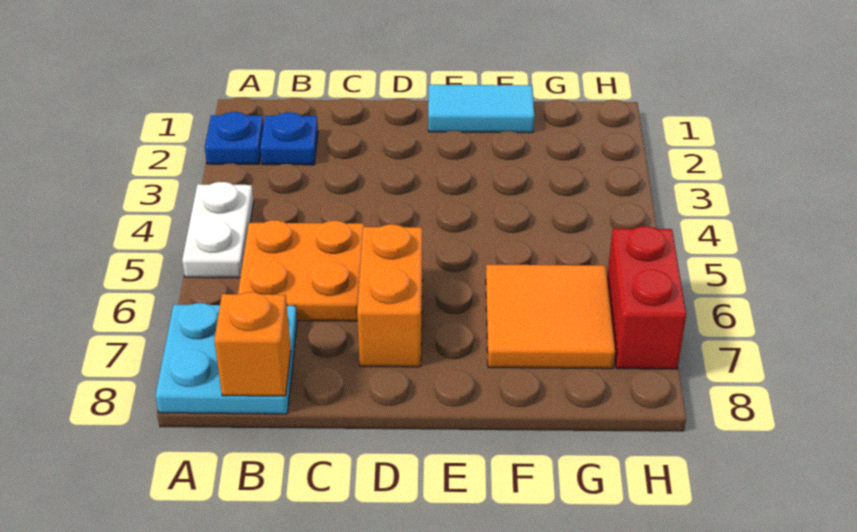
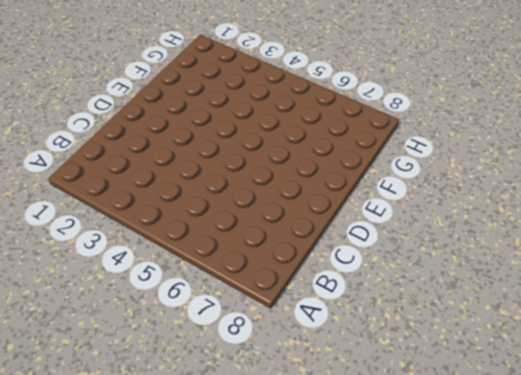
none -> blue plate A2 level 1
none -> white plate A4:A5 level 1

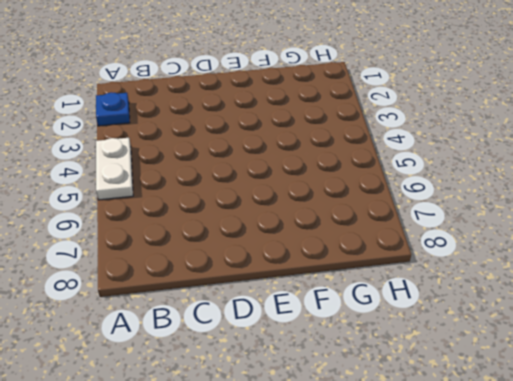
none -> cyan plate A7:B8 level 1
none -> blue plate B2 level 1

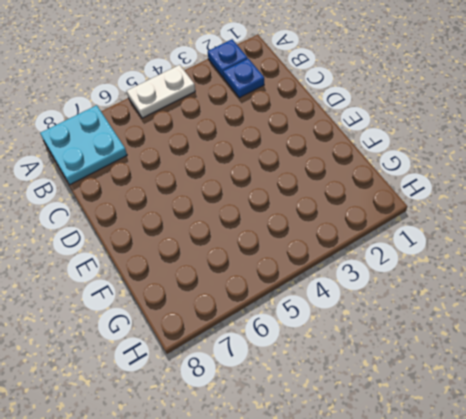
none -> orange plate B5:C6 level 1
none -> orange brick D6:D7 level 1

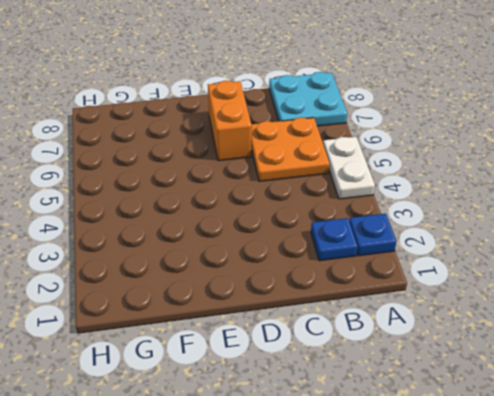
none -> cyan tile E1:F1 level 1
none -> orange tile F6:G7 level 1

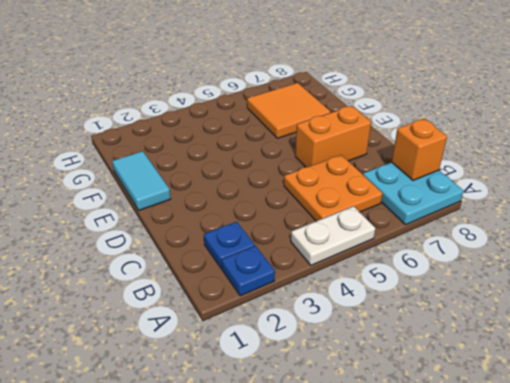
none -> red brick H6:H7 level 1

